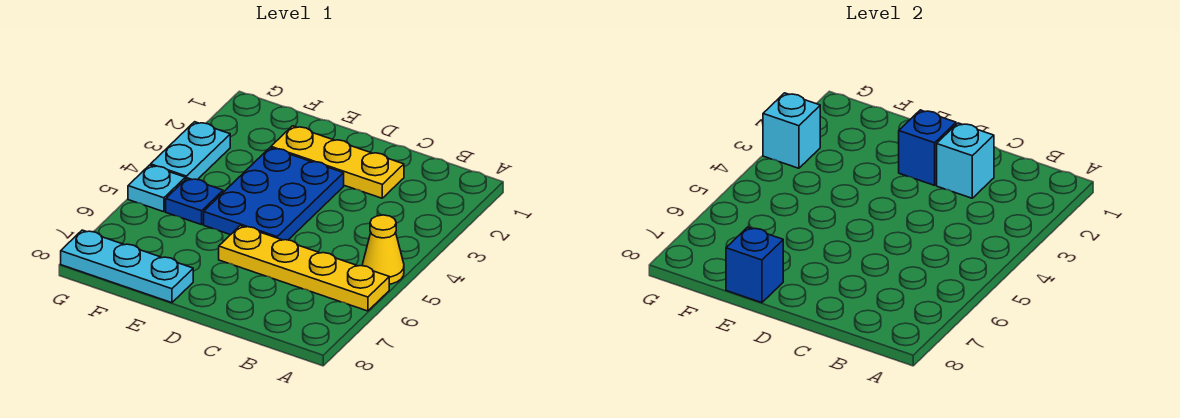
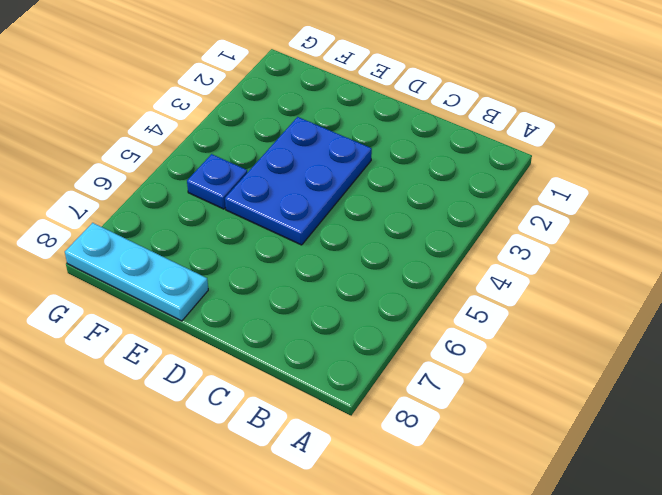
none -> yellow cone A5 level 1
none -> yellow plate A6:D6 level 1
none -> yellow plate C2:E2 level 1

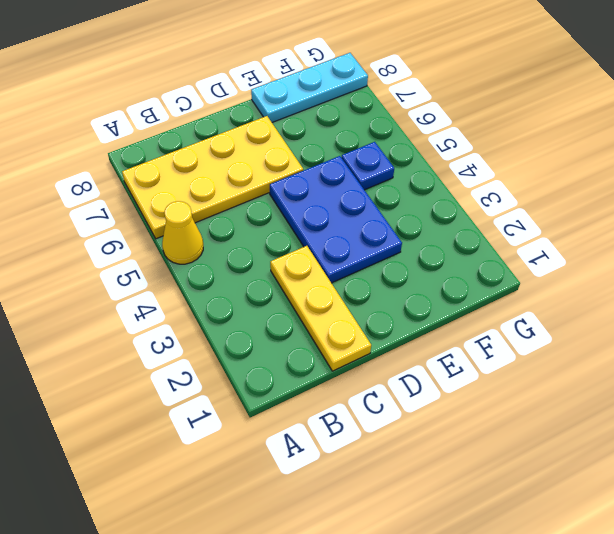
yellow plate A6:D7 level 1 -> yellow plate A6:D6 level 1
yellow plate C1:C3 level 1 -> yellow plate C2:E2 level 1
none -> cyan plate G3:G4 level 1
none -> cyan plate G5 level 1
none -> cyan brick C2 level 2

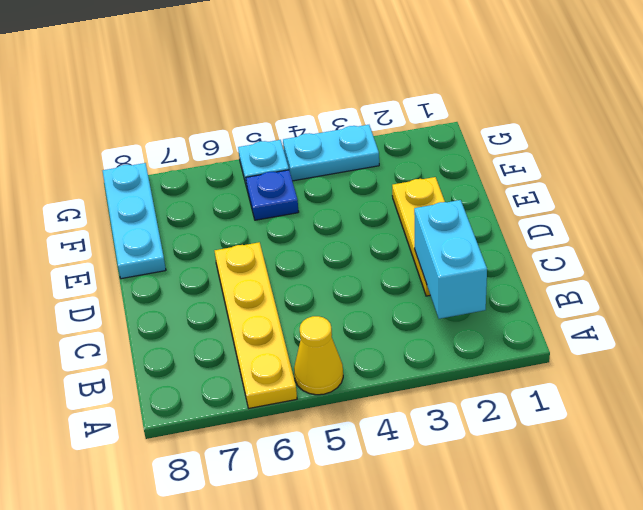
cyan brick B2:C2 level 2 -> cyan brick C2 level 2
none -> blue plate D3:E5 level 1
none -> blue brick D2 level 2
none -> blue brick E8 level 2

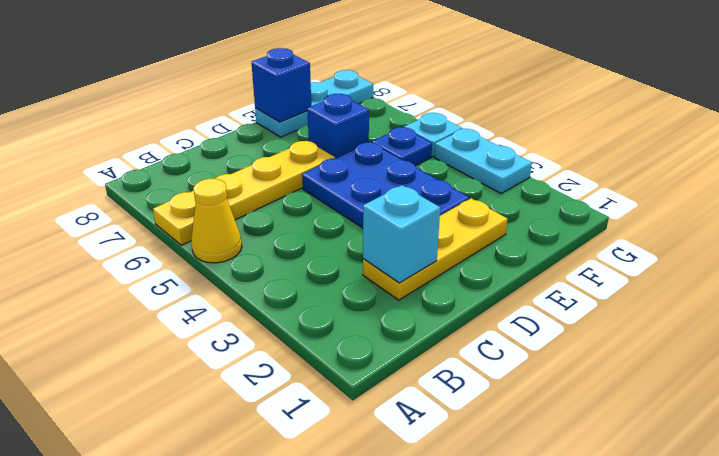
blue brick E6 level 1 -> blue brick D2 level 2
none -> cyan brick G3 level 2

